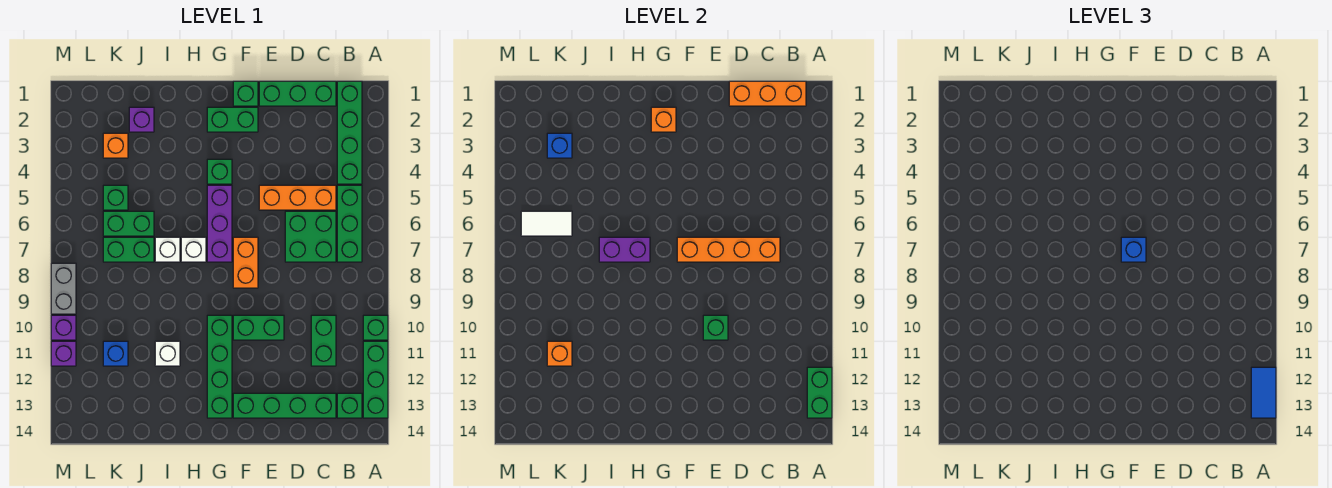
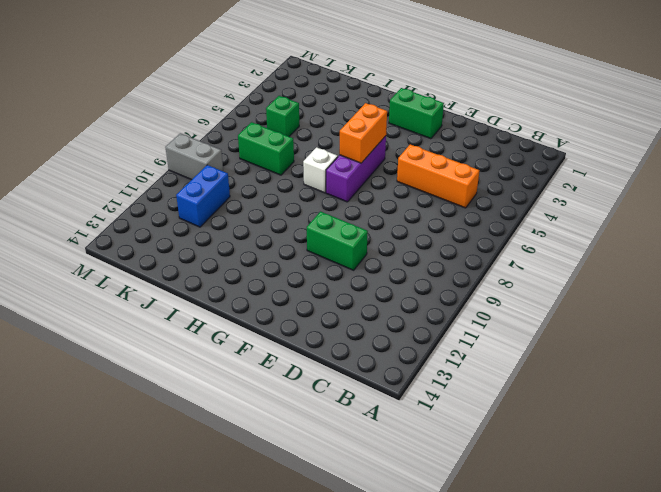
orange brick G5:G6 level 2 -> orange brick F7:F8 level 1
blue brick K10:K11 level 1 -> blue brick K11 level 1
grey brick L9:M9 level 1 -> grey brick M8:M9 level 1
none -> green brick A10 level 1
none -> green brick A11:A13 level 1
none -> green brick B1:B4 level 1
none -> green brick B5:B7 level 1

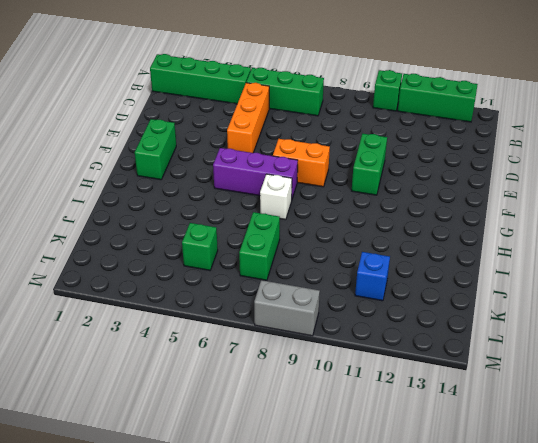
none -> green brick B13 level 1
none -> green brick C1:E1 level 1
none -> green brick C6:D7 level 1
none -> green brick C10:C11 level 1

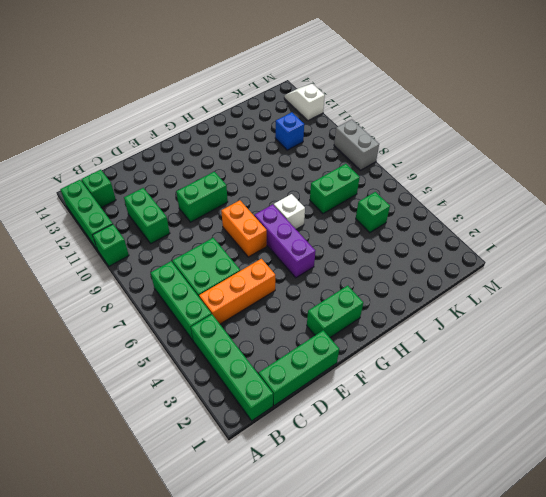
white slope M12:M13 level 1 top 12 -> none
none -> green brick C13:F13 level 1
none -> green brick F1 level 1
none -> green brick G4 level 1
none -> green brick G10:G13 level 1

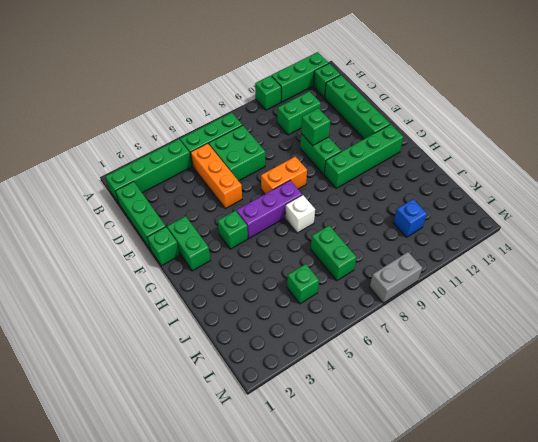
none -> white brick I7 level 1
none -> white brick I11 level 1
none -> purple brick J2 level 1
none -> green brick J6:K6 level 1

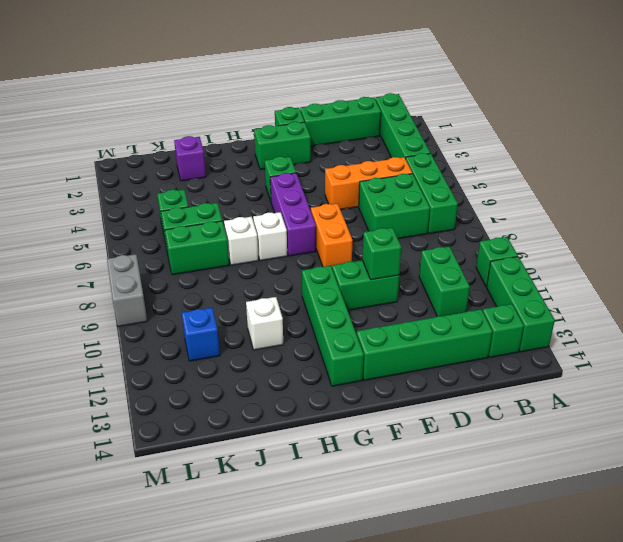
none -> orange brick K3 level 1
none -> purple brick M10 level 1
none -> purple brick M11 level 1
none -> green brick A12:A13 level 2

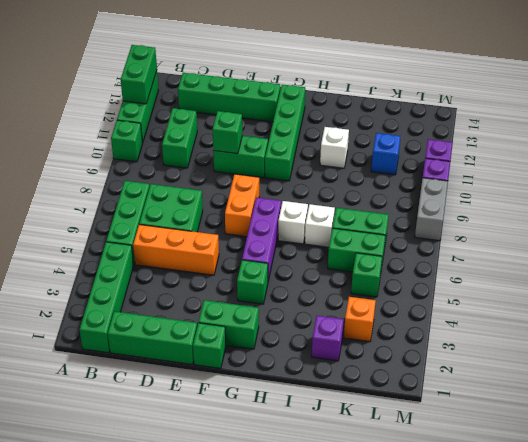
none -> green brick B13 level 1
none -> orange brick B1:D1 level 2
none -> orange brick C7:F7 level 2
none -> orange brick G2 level 2

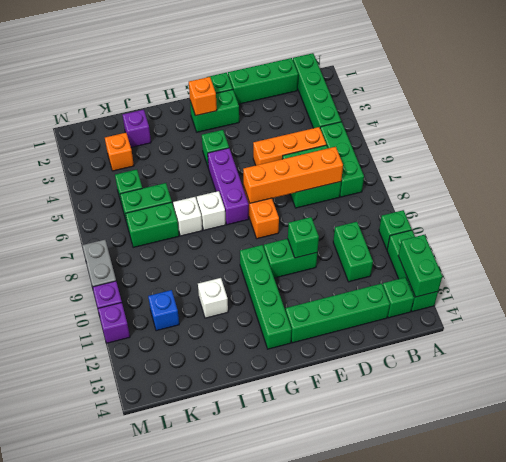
none -> orange brick B1:D1 level 2
none -> purple brick H7:I7 level 2
none -> blue brick K3 level 2
none -> white tile K6:L6 level 2

